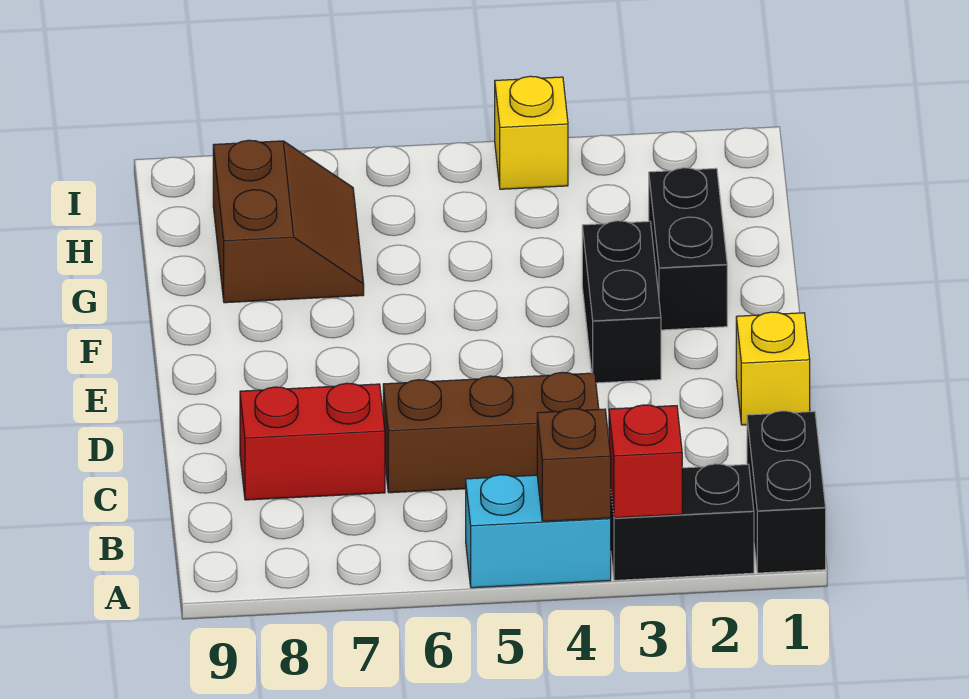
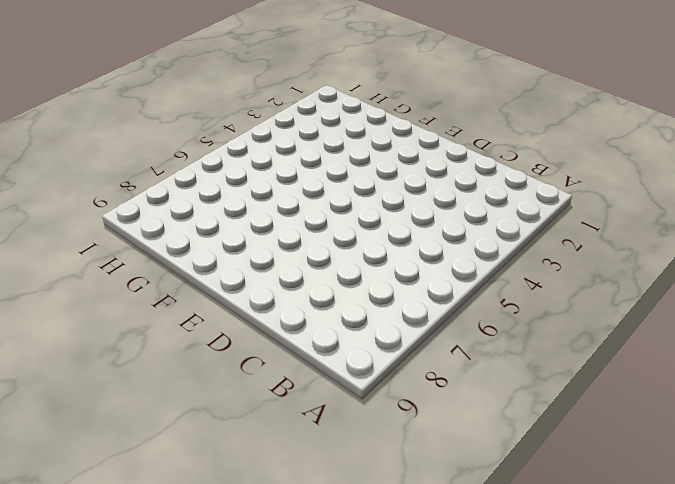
none -> black brick A1:B1 level 1
none -> black brick A2:A3 level 1
none -> cyan brick A4:A5 level 1

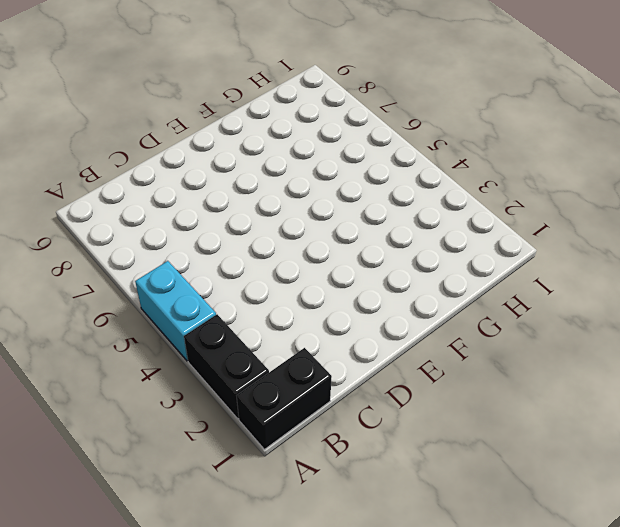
none -> brown brick C4:C6 level 1
none -> red brick C7:C8 level 1
none -> yellow brick D1 level 1

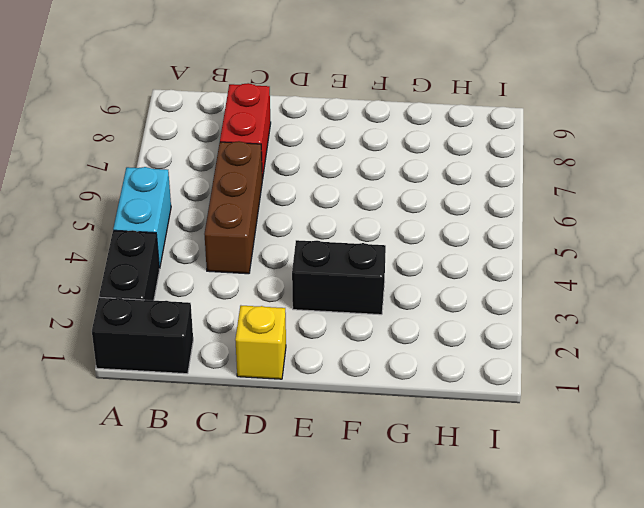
none -> black brick F2:G2 level 1
none -> brown slope G7:H8 level 1 top 8
none -> yellow brick I4 level 1

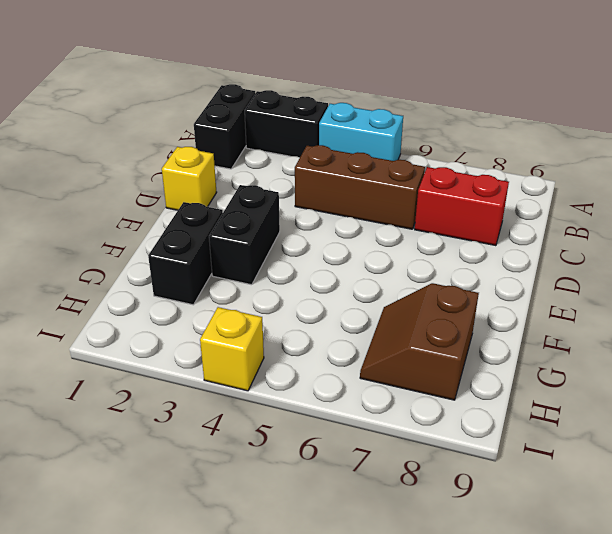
none -> red brick A3 level 2
none -> brown brick A4 level 2

